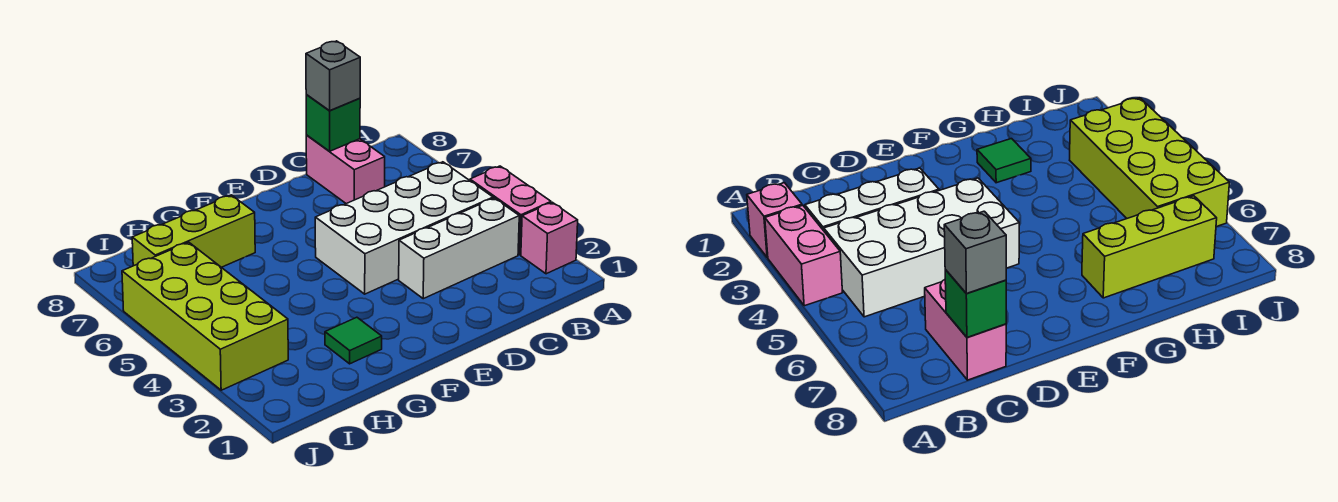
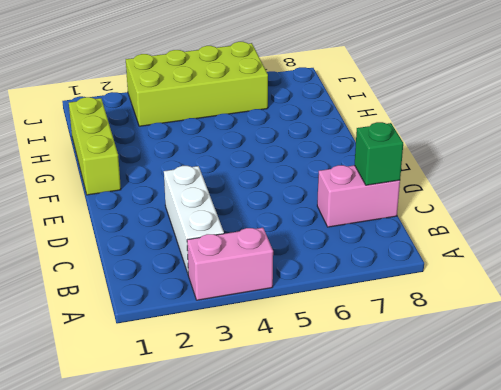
lime brick F1:H1 level 1 -> lime brick G7:I7 level 1
none -> pink brick A2 level 1
none -> white brick B4:E5 level 1

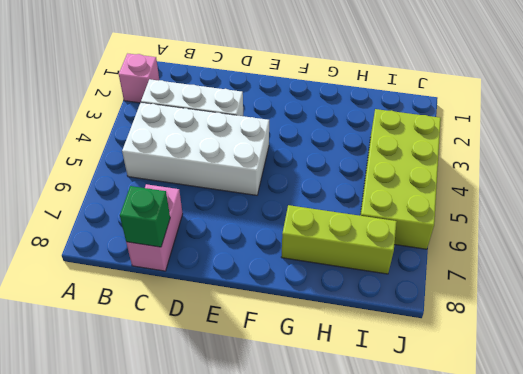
none -> pink brick A3:A4 level 1
none -> green tile G2 level 1

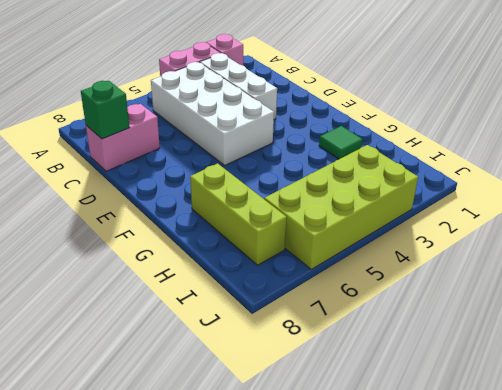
none -> grey brick C8 level 3

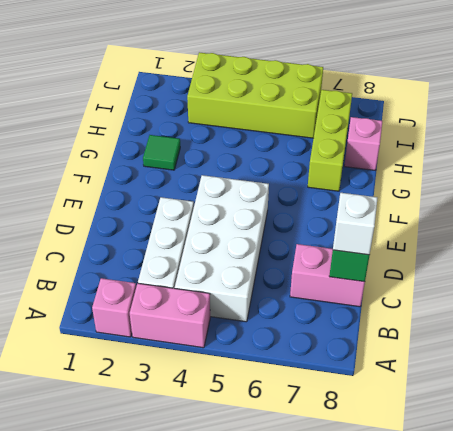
white brick C8 level 3 -> grey brick C8 level 3
pink brick H8 level 1 -> none

